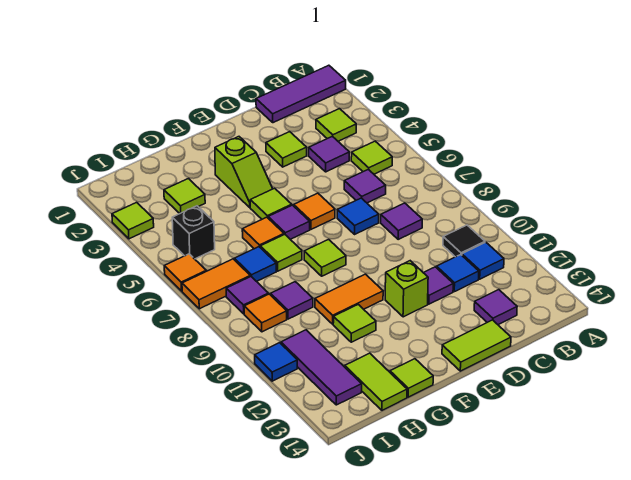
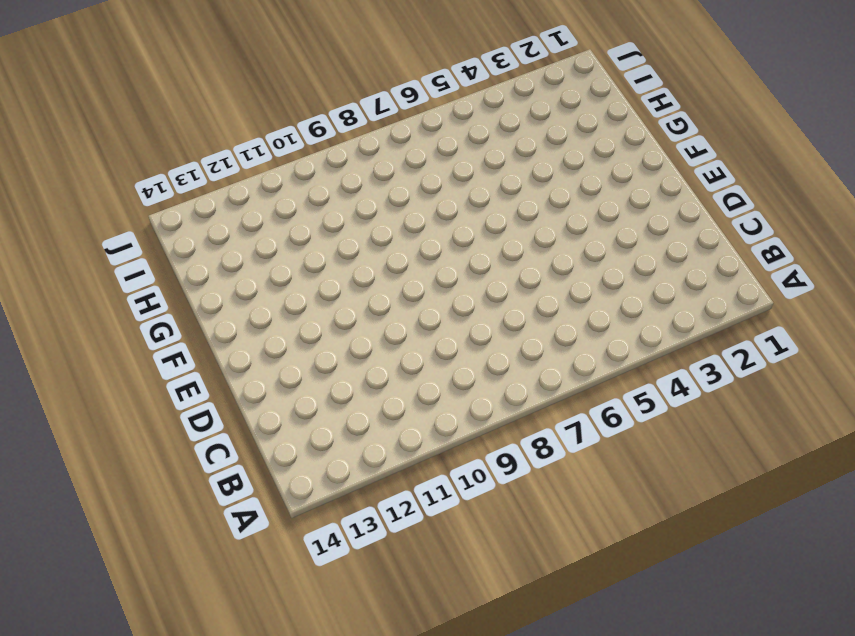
none -> purple tile A1:C1 level 1
none -> lime tile B3 level 1
none -> lime tile B5 level 1
none -> black tile B10 level 1

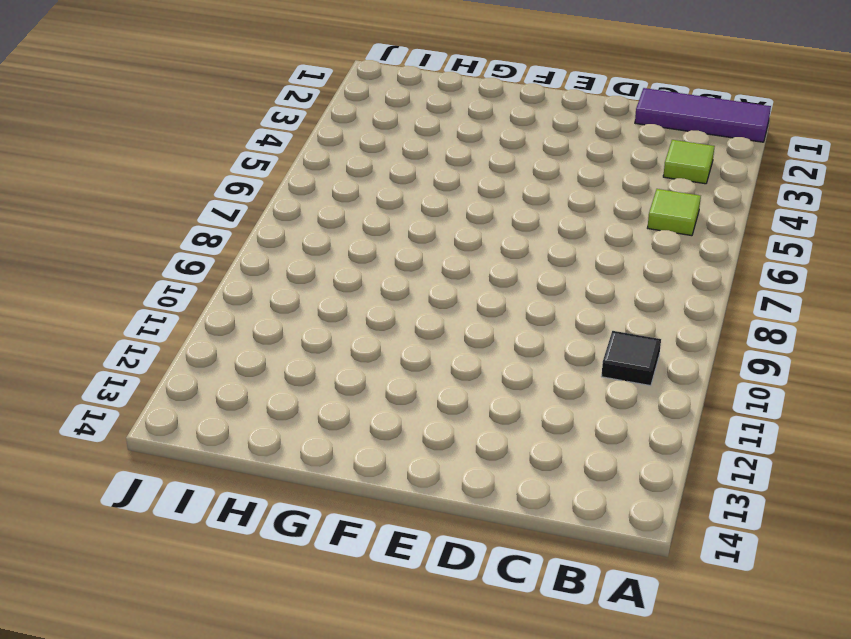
none -> blue tile B11 level 1
none -> purple tile C4 level 1
none -> purple tile C6 level 1
none -> purple tile C8 level 1

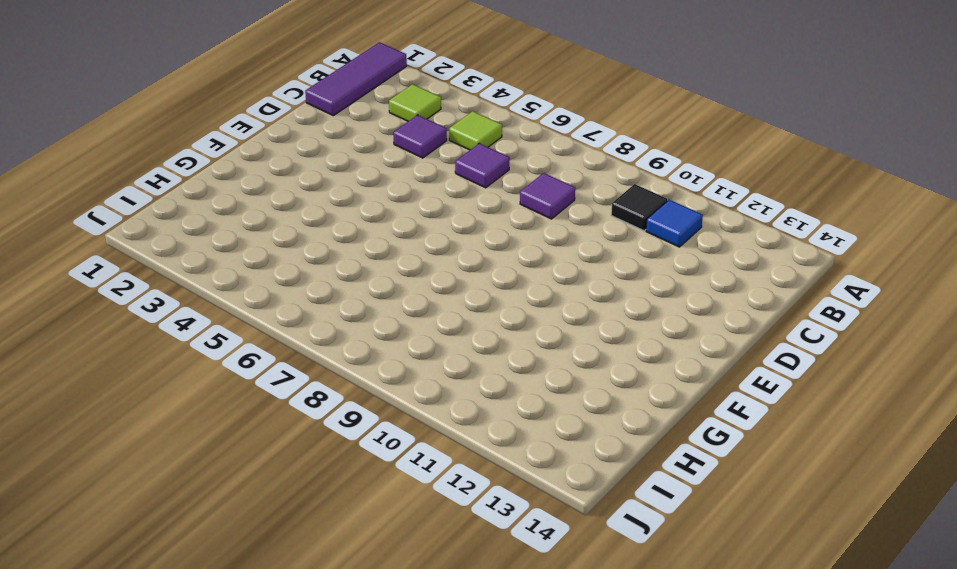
none -> blue tile C11 level 1
none -> purple tile C13 level 1
none -> lime tile D3 level 1
none -> blue tile D7 level 1

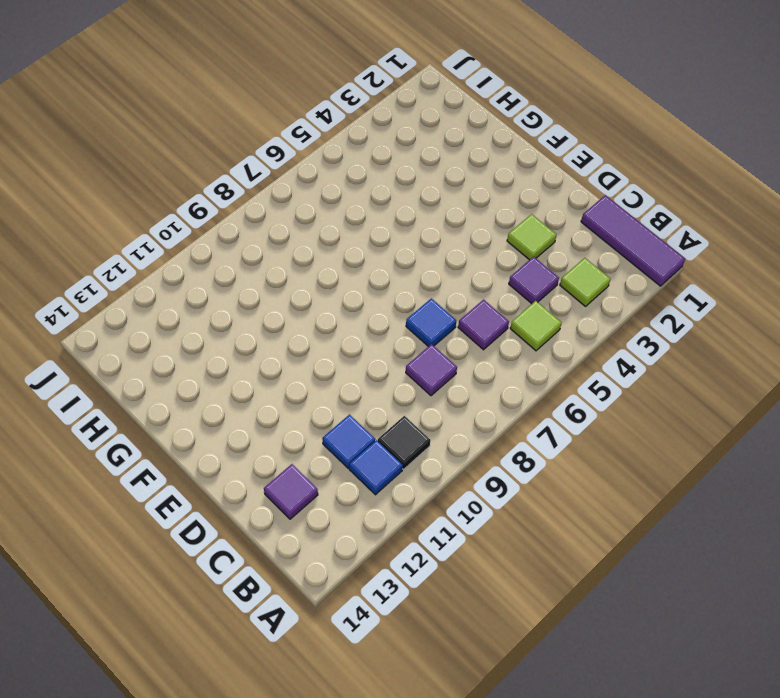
none -> purple tile D11 level 1
none -> lime tile D14:E14 level 1
none -> orange tile E6 level 1
none -> lime brick E11 level 1

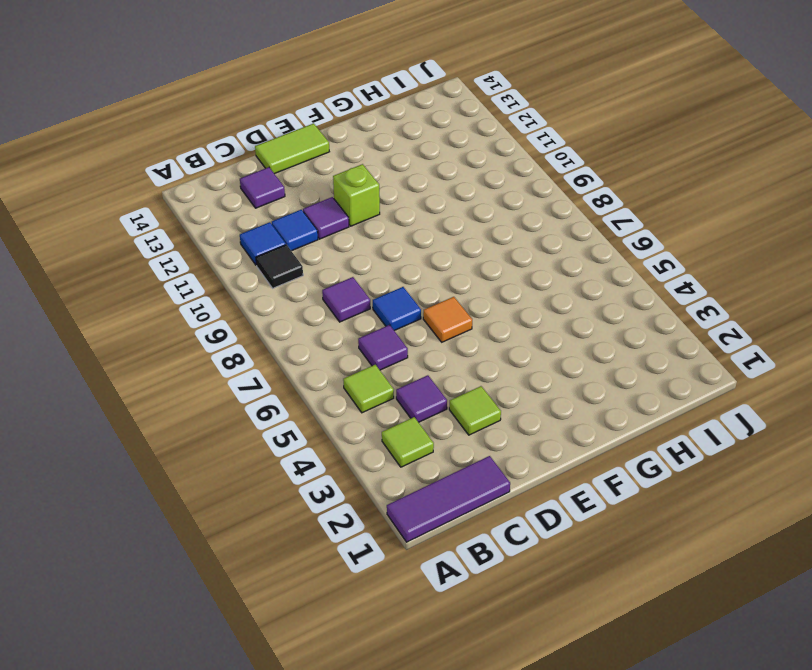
none -> lime slope F3:F4 level 1 top 3
none -> lime tile F5 level 1
none -> purple tile F6 level 1
none -> lime tile F8 level 1

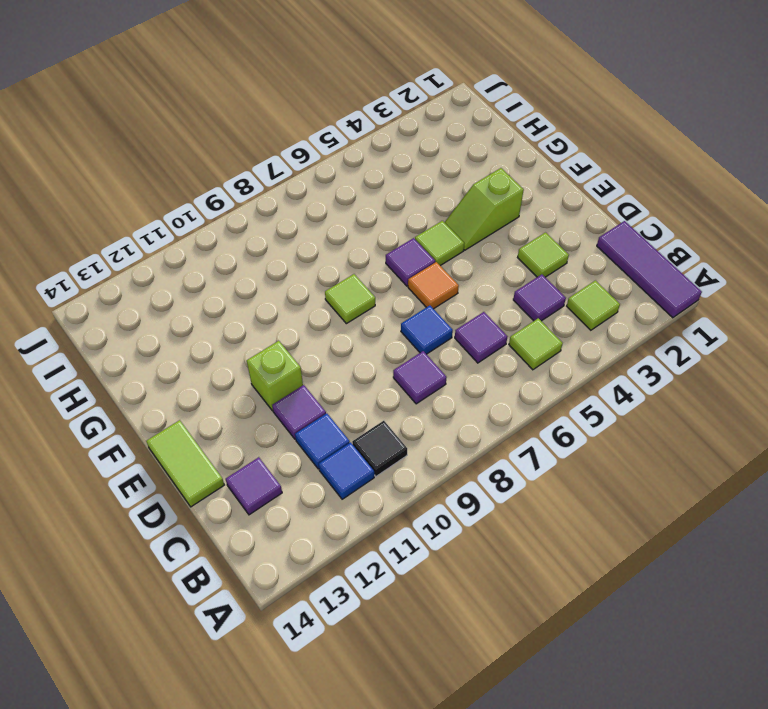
none -> orange tile F10:G10 level 1
none -> orange tile G6 level 1
none -> lime tile G7 level 1
none -> lime tile G11 level 1

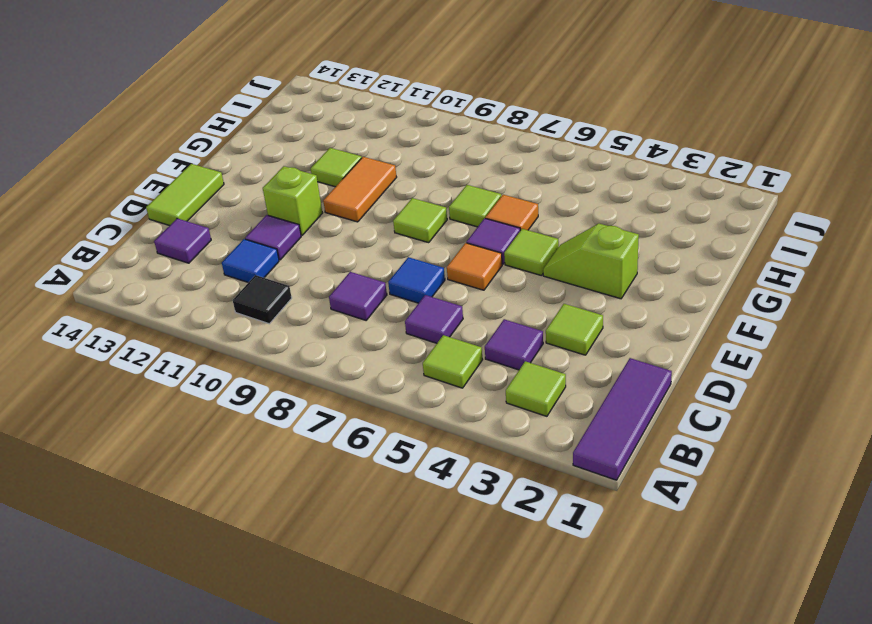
none -> blue tile B11 level 1
none -> lime tile G14 level 1
none -> lime tile H3 level 1
none -> blue tile H7 level 1

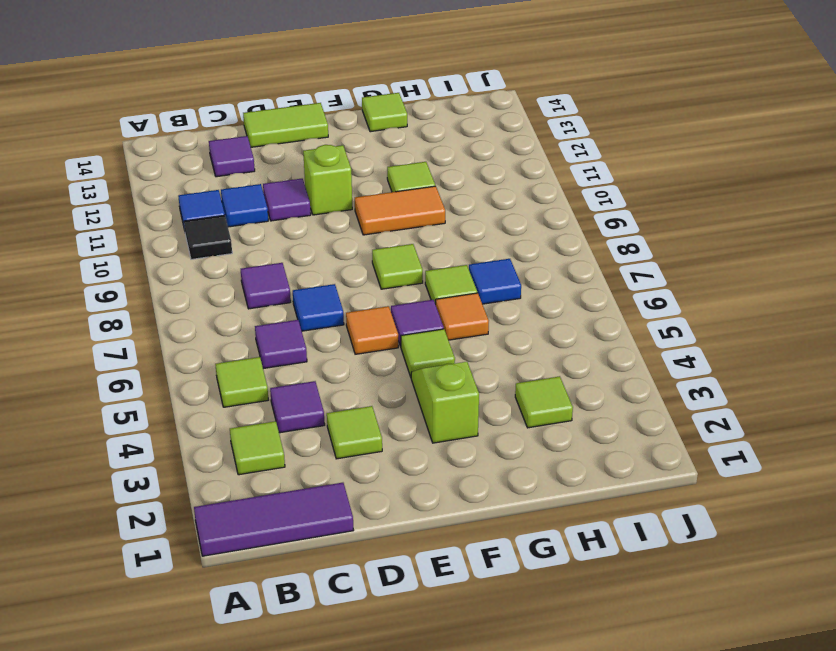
none -> purple tile H9 level 1
none -> lime tile H13:H14 level 1
none -> black brick I5 level 1
none -> orange tile I7:J7 level 1

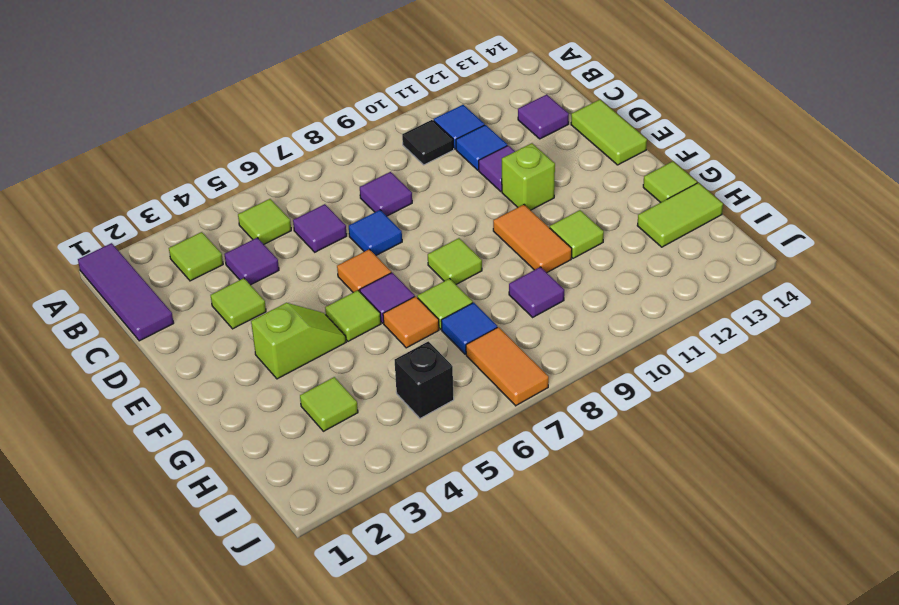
none -> purple tile I8 level 1
none -> orange tile I9 level 1
none -> purple tile I11:I13 level 1
none -> lime tile J3 level 1

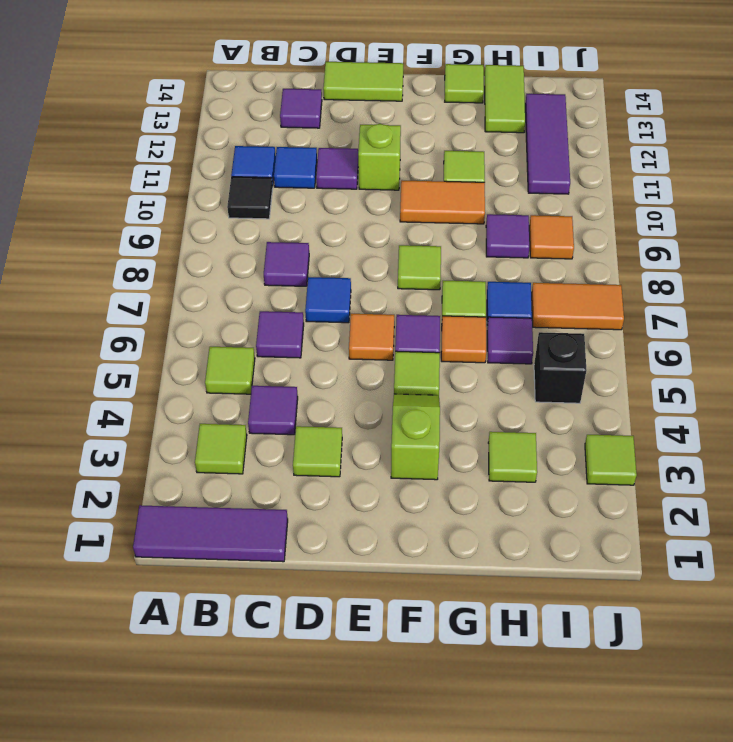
purple tile H6 level 1 -> purple tile I8 level 1
none -> orange tile J6 level 1
none -> blue tile J11 level 1

